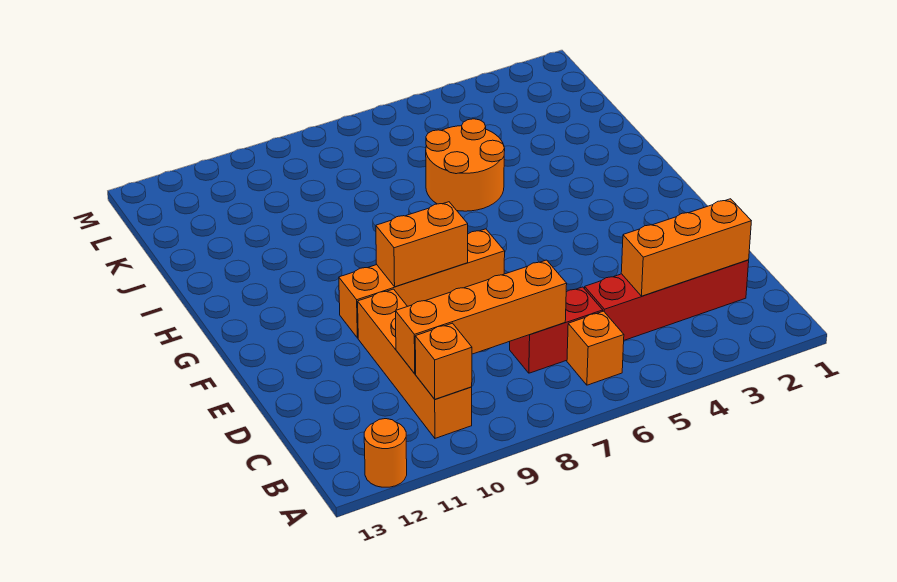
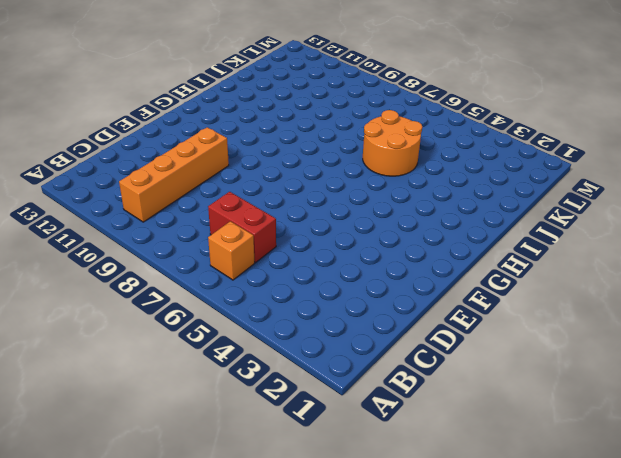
none -> orange round brick A12 level 1
none -> red brick C2:C5 level 1

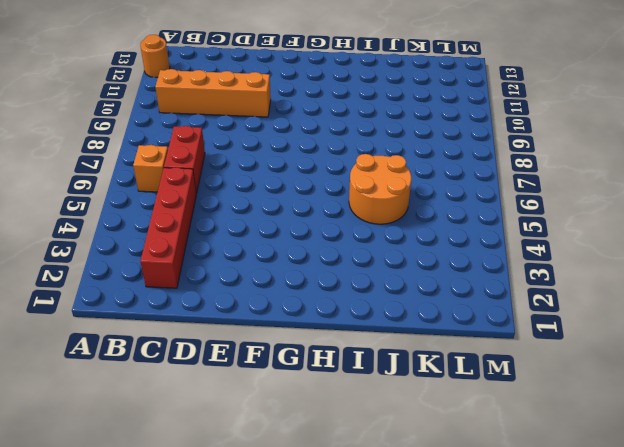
none -> orange brick F7:F10 level 1
none -> orange brick B10 level 2

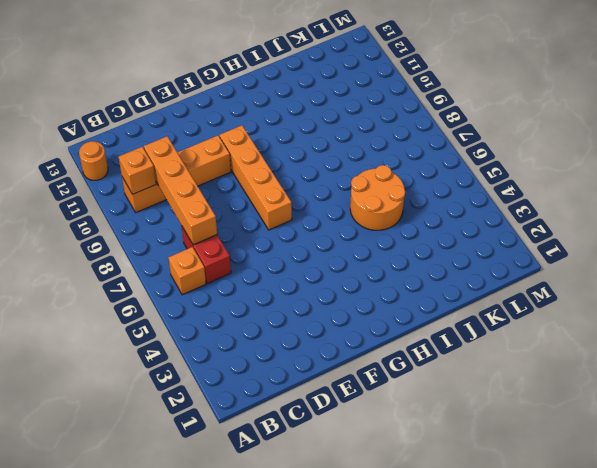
none -> red brick C2:C5 level 1
none -> orange brick C2:C4 level 2

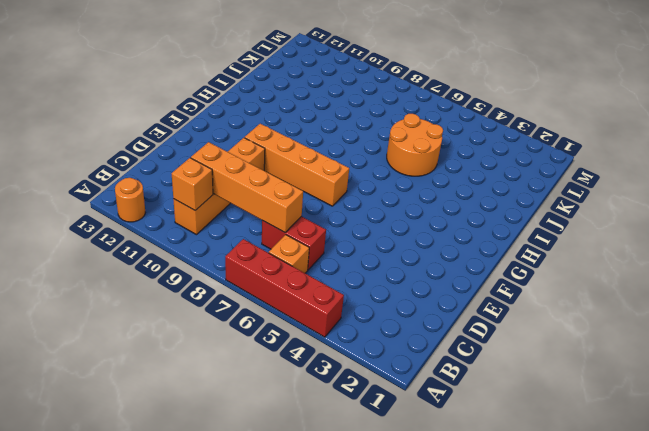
red brick A4:A7 level 1 -> red brick C2:C5 level 1
none -> orange brick C2:C4 level 2
none -> orange brick F8:F9 level 2

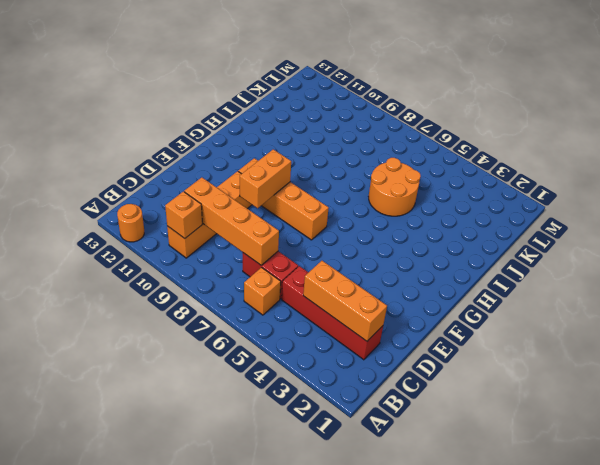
orange brick E9:F9 level 2 -> orange brick F8:F9 level 2

